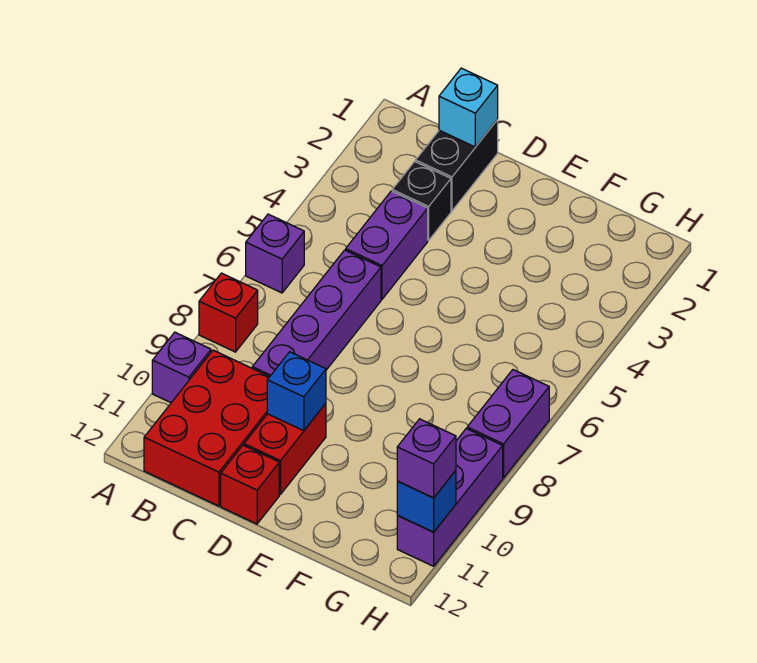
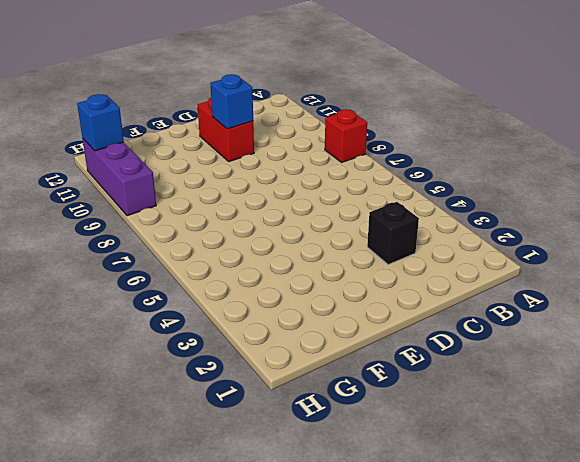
none -> purple brick A6 level 1
none -> purple brick A10 level 1
none -> red brick B10:C12 level 1

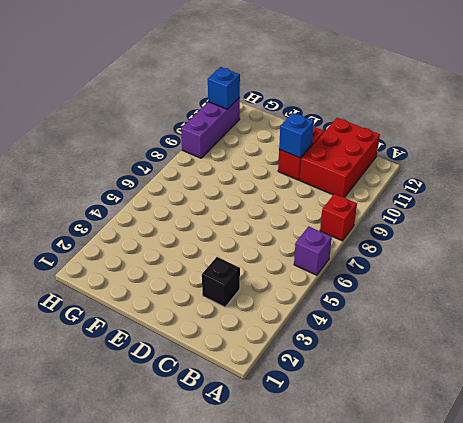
none -> purple brick A10 level 1
none -> black brick C1:C2 level 1
none -> purple brick C4:C5 level 1

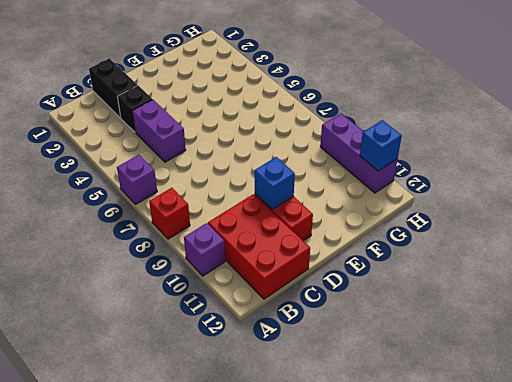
none -> purple brick C6:C9 level 1
none -> red brick D12 level 1
none -> purple brick H7:H8 level 1

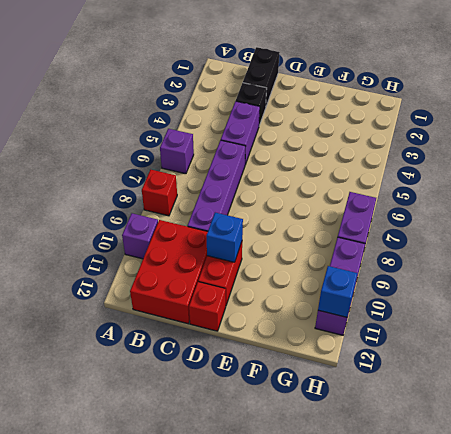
none -> cyan brick C1 level 2
none -> purple brick H11 level 3

